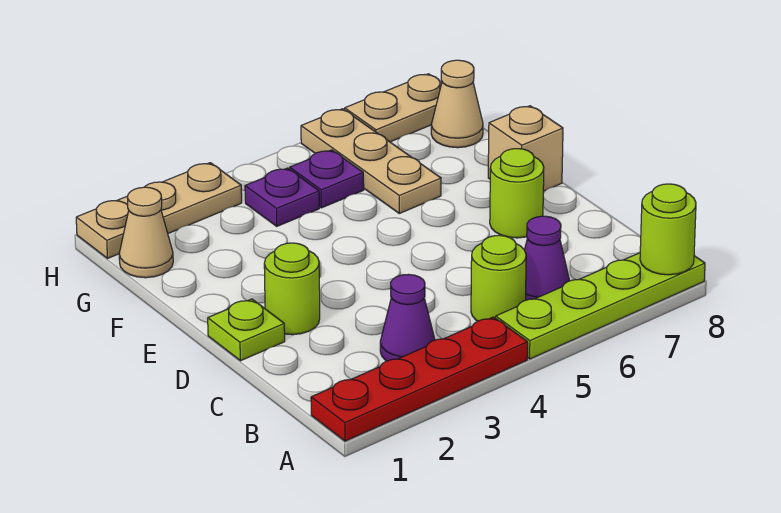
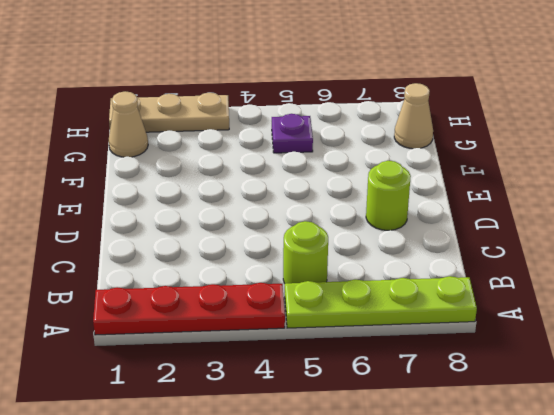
none -> purple cone B3 level 1
none -> purple cone B6 level 1
none -> lime plate D1 level 1

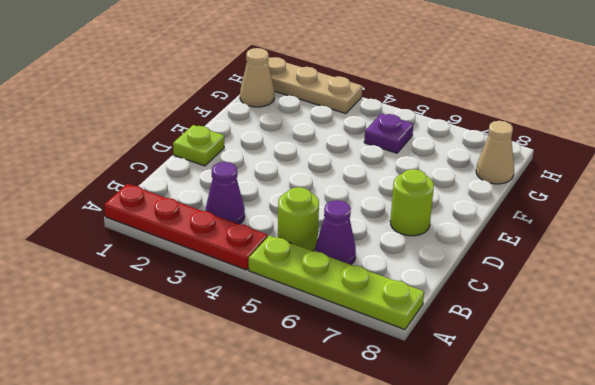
none -> lime round brick D2 level 1
none -> tan brick E8 level 1
none -> tan plate F6:H6 level 1

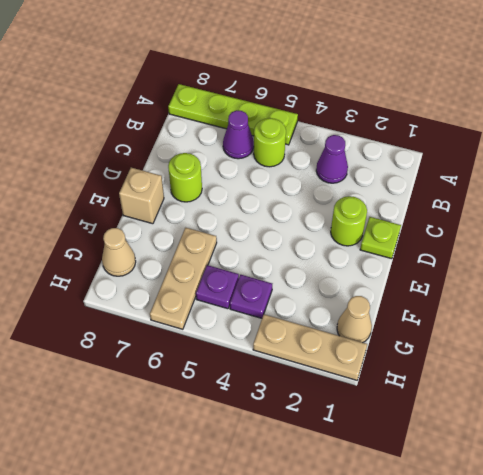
none -> red plate A1:A4 level 1
none -> tan plate H7:H8 level 1
none -> lime round brick A8 level 2

